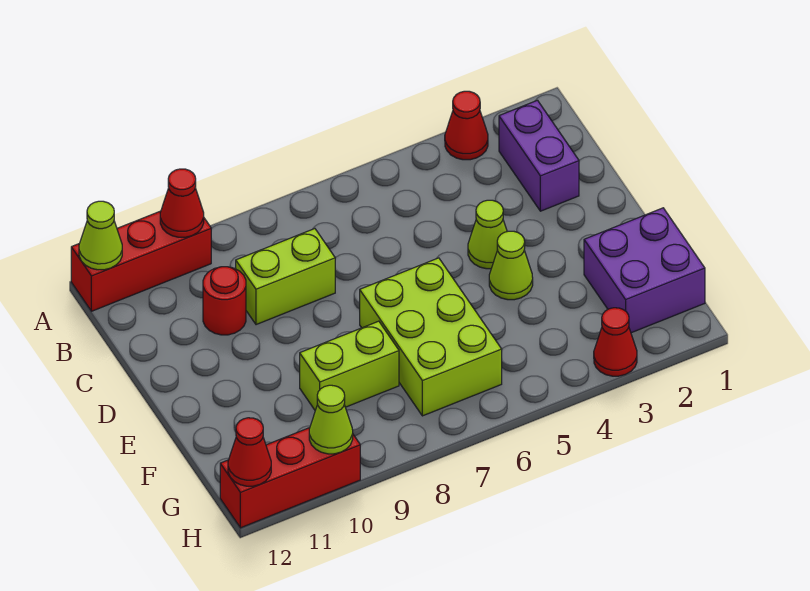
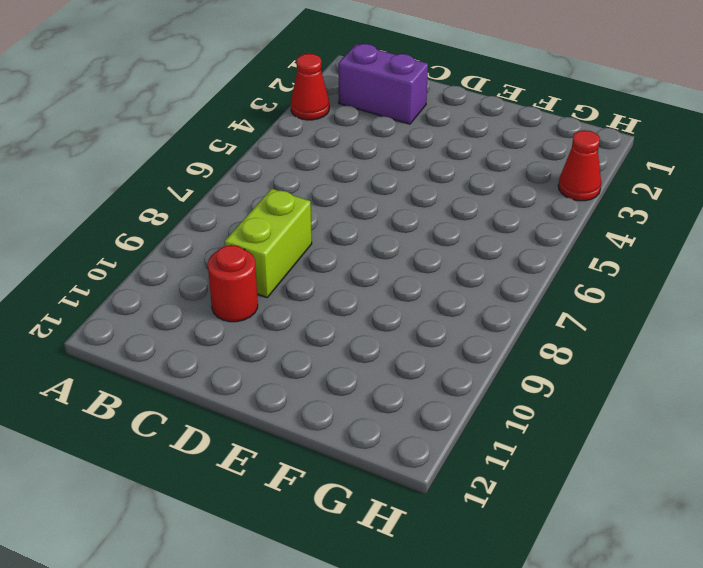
none -> red brick A10:A12 level 1
none -> lime cone D4 level 1
none -> lime cone E4 level 1

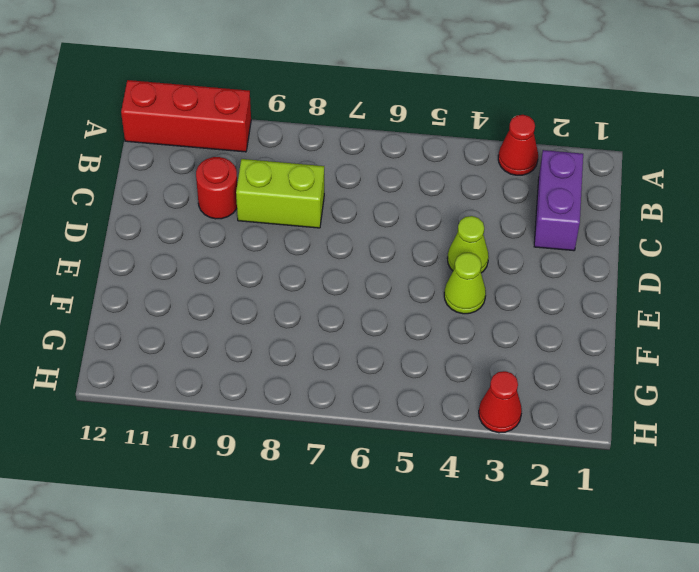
none -> lime brick E6:G7 level 1
none -> purple brick F1:G2 level 1
none -> lime brick F8:F9 level 1

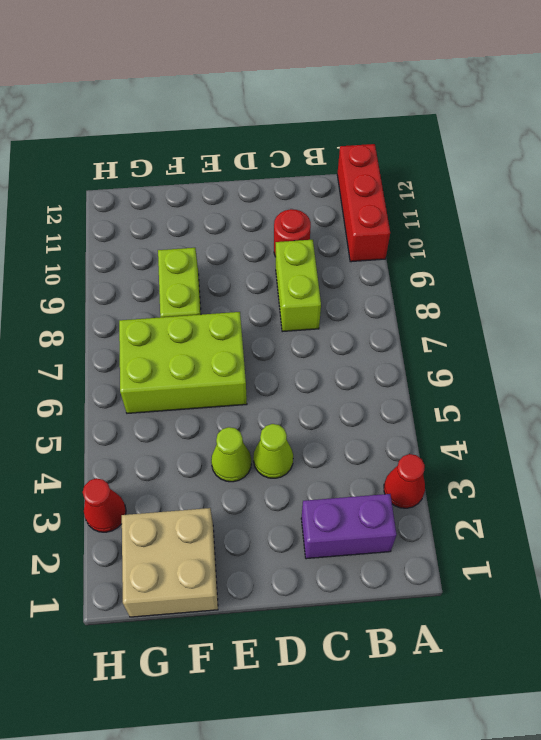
tan brick F1:G2 level 1 -> purple brick F1:G2 level 1
none -> red brick H10:H12 level 1
none -> red cone A10 level 2
none -> lime cone A12 level 2

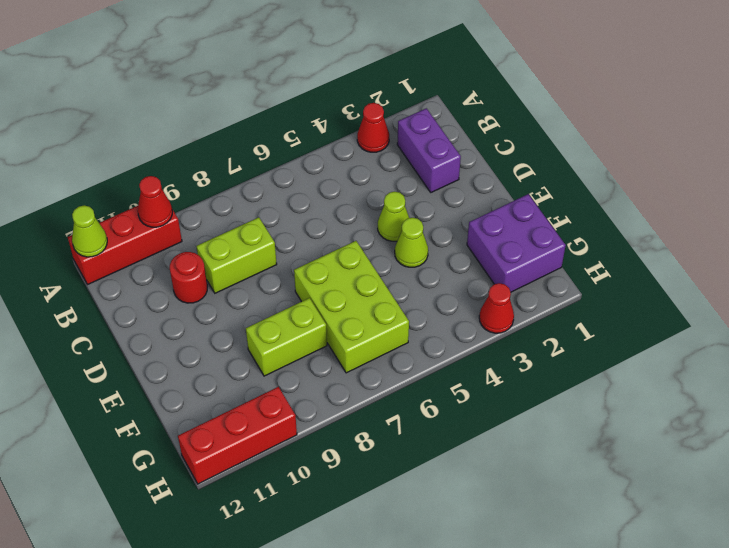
none -> lime cone H10 level 2
none -> red cone H12 level 2

